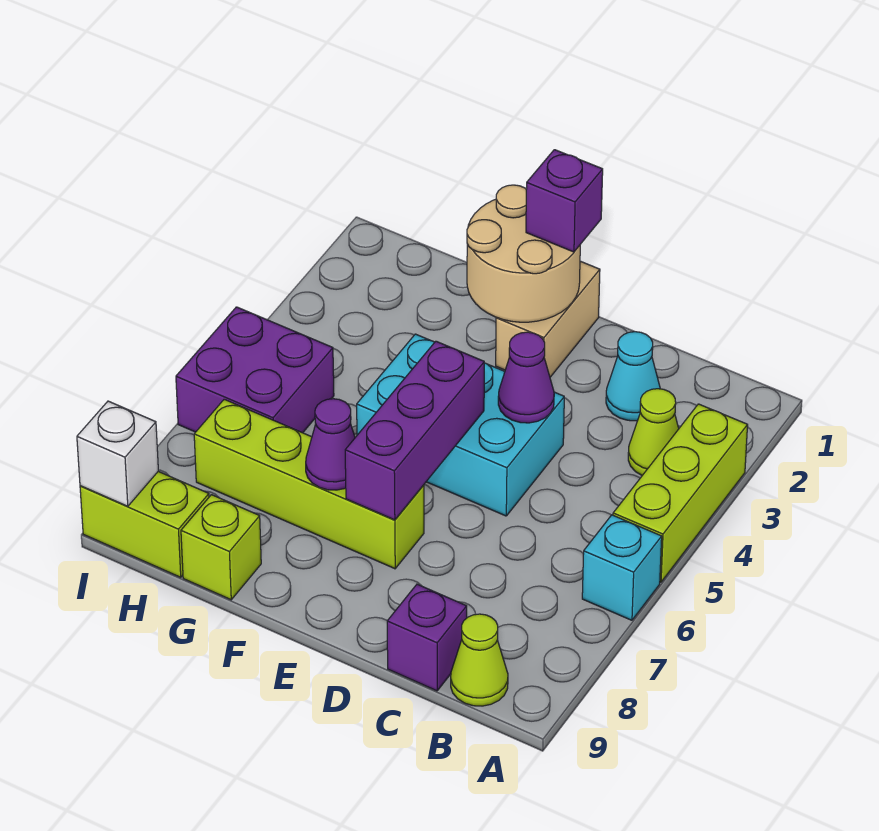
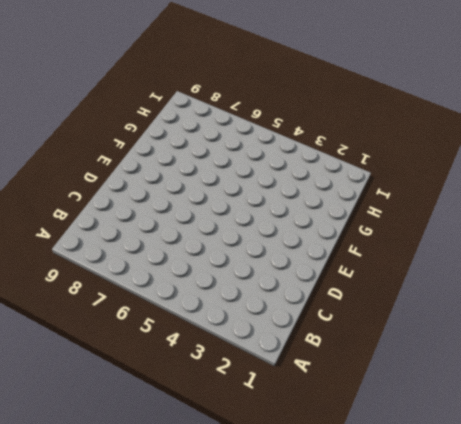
none -> lime brick A3:A5 level 1
none -> cyan brick A6 level 1
none -> lime cone B3 level 1

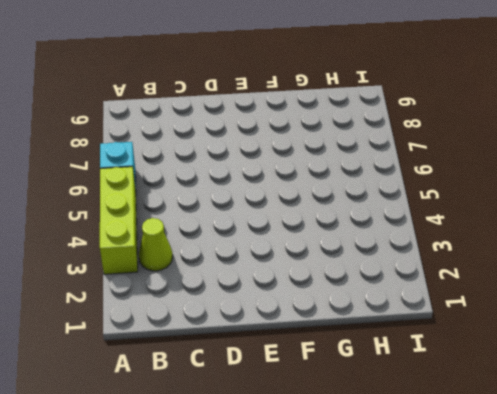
none -> lime cone B9 level 1
none -> cyan cone C2 level 1
none -> purple brick C9 level 1

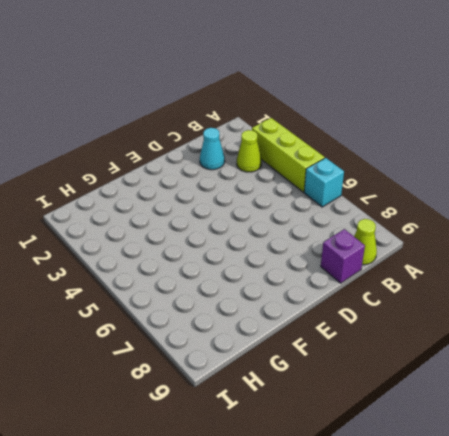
none -> cyan brick D4:F5 level 1
none -> tan brick E1:E2 level 1
none -> lime brick E7:H7 level 1

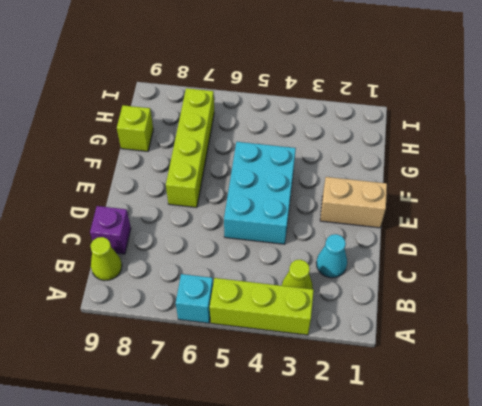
none -> purple brick H5:I6 level 1
none -> lime brick H9:I9 level 1
none -> purple cone D4 level 2

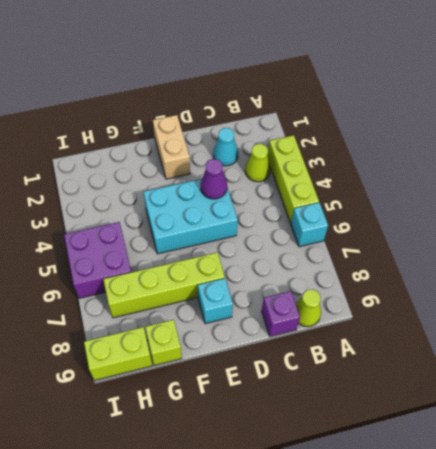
cyan brick E8 level 1 -> none
none -> tan round brick E1:F2 level 2
none -> purple brick E5:E7 level 2
none -> purple cone F7 level 2

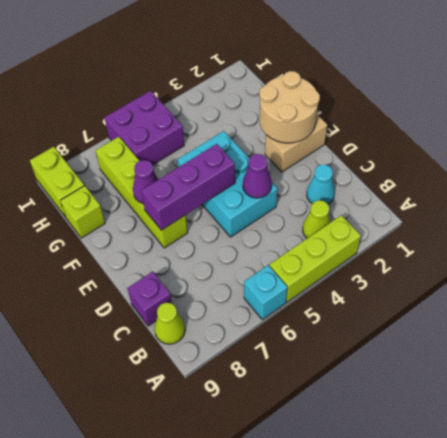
none -> white brick I9 level 2
none -> purple brick E1 level 3

